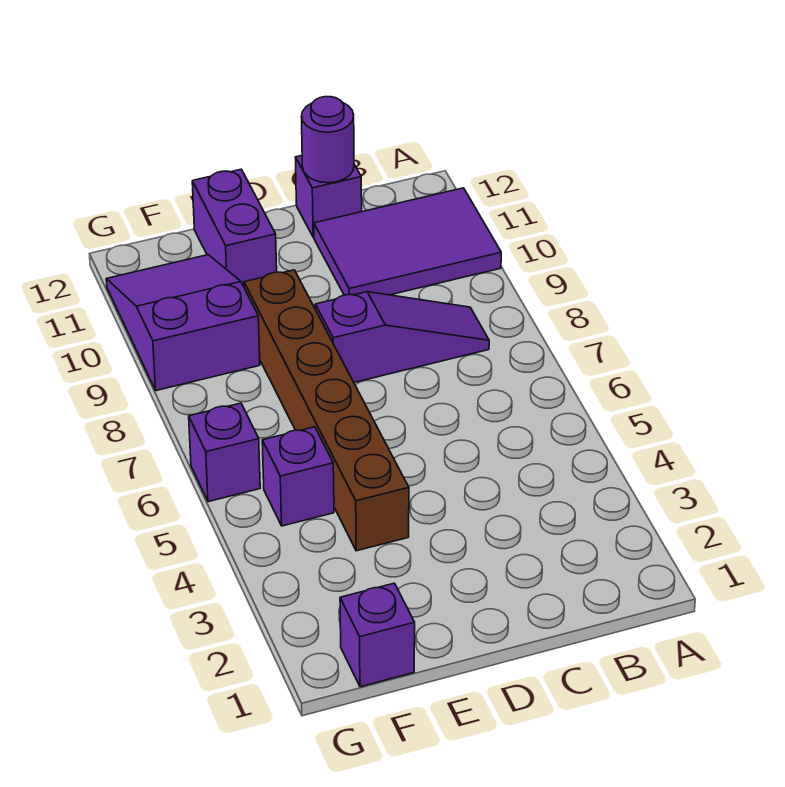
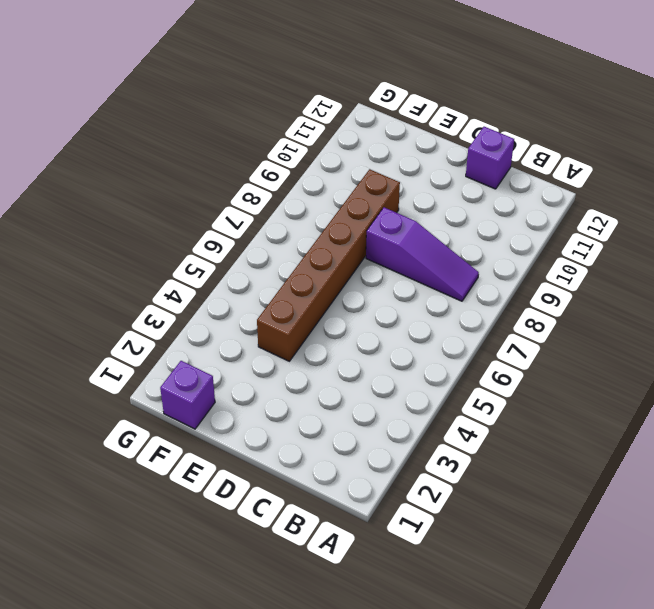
none -> purple tile A10:C11 level 1
none -> purple brick E11:E12 level 1

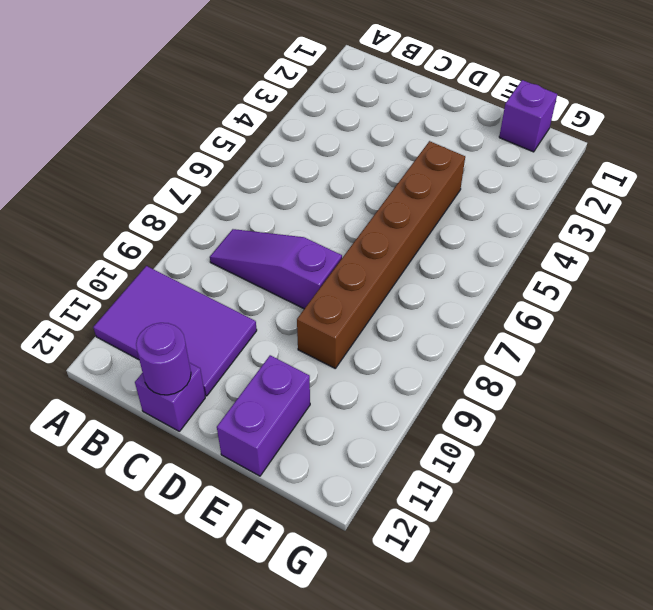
none -> purple brick F5 level 1
none -> purple slope F9:G11 level 1 top 9

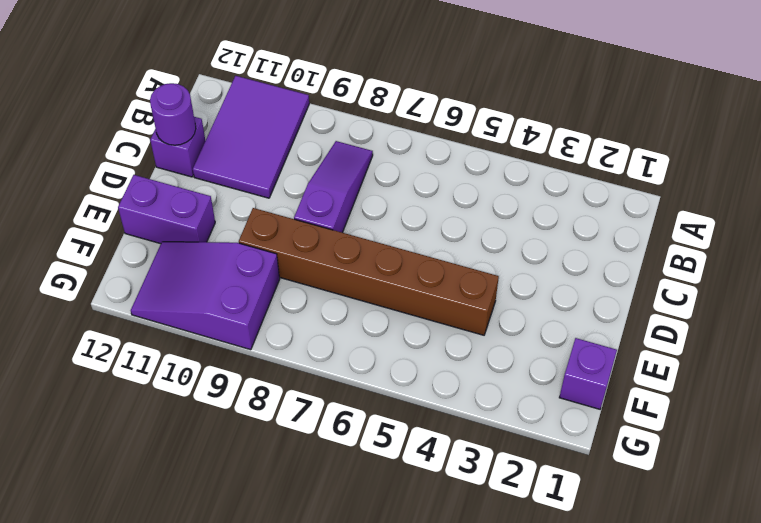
none -> purple brick F5 level 1
none -> purple brick G6 level 1

